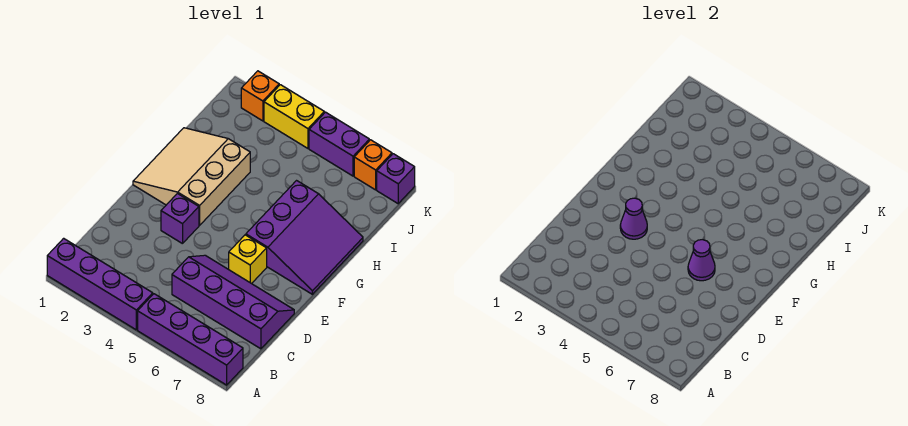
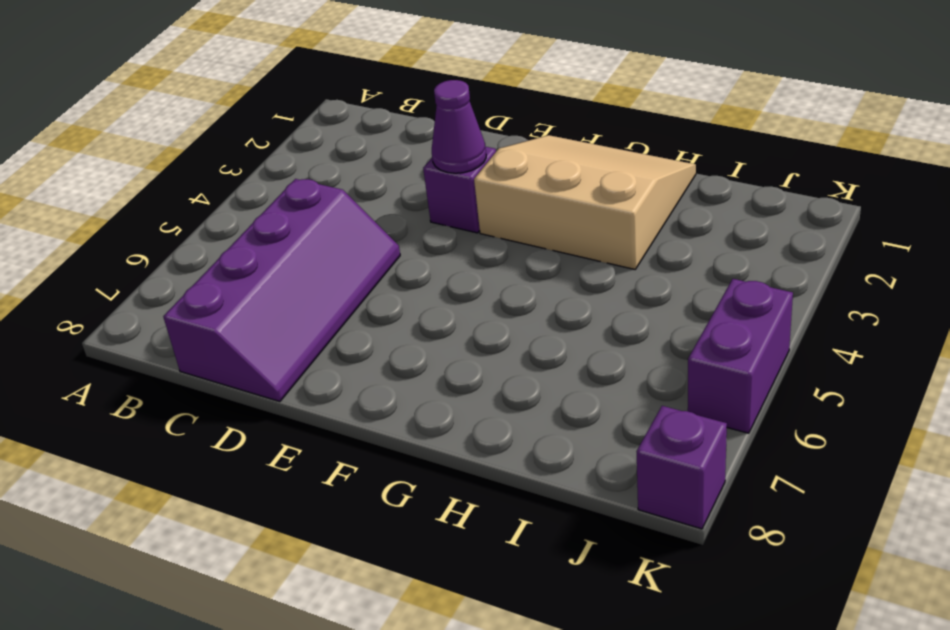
none -> purple brick A1:A4 level 1
none -> purple brick A5:A8 level 1
none -> yellow brick E6 level 1

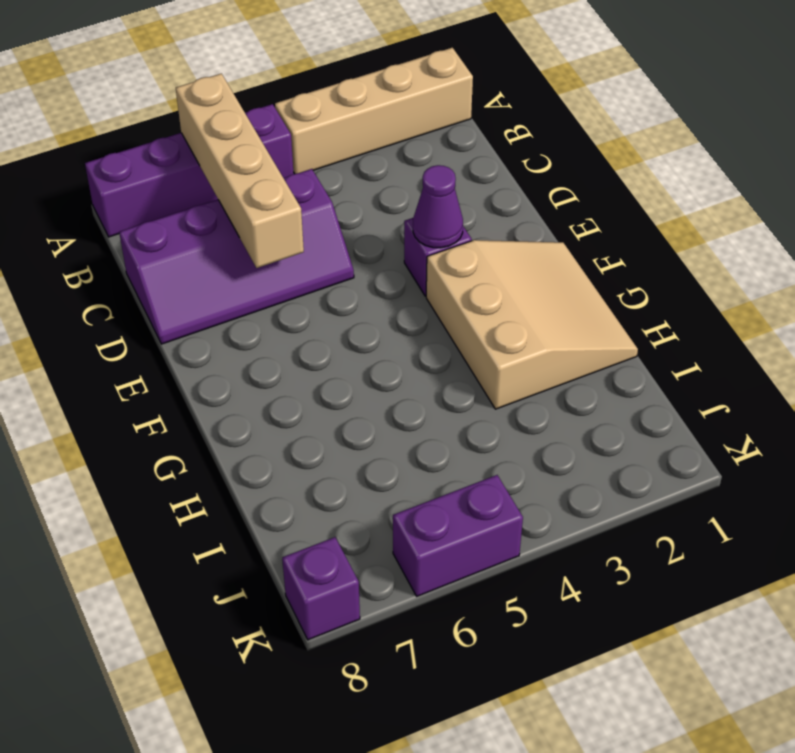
tan brick A1:A4 level 1 -> purple brick A1:A4 level 1
tan brick A6:D6 level 2 -> none
none -> yellow brick E6 level 1
none -> purple slope F6:H8 level 1 top 6
none -> orange brick K2 level 1

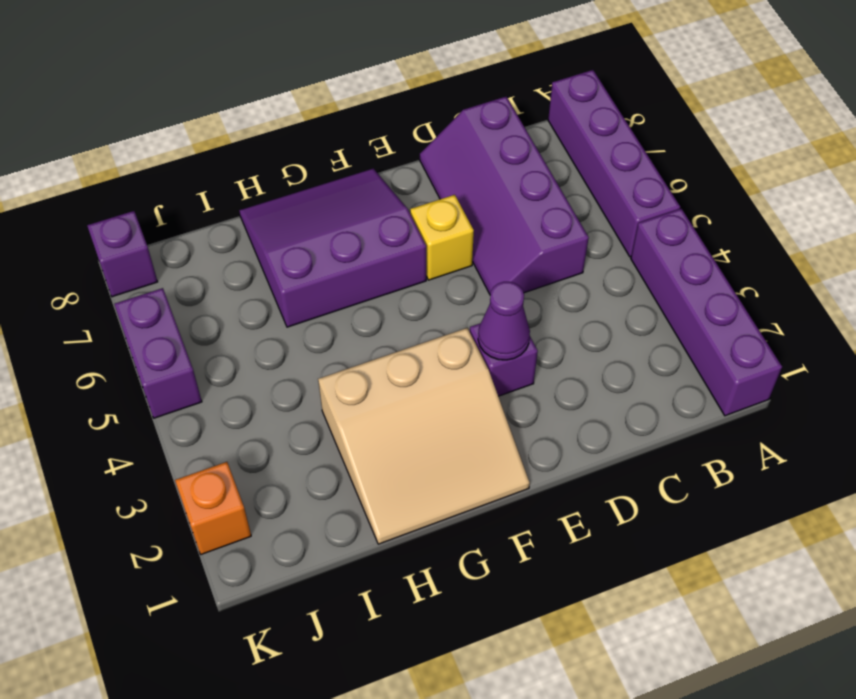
none -> yellow brick K3:K4 level 1
none -> orange brick K7 level 1
none -> purple cone E6 level 2

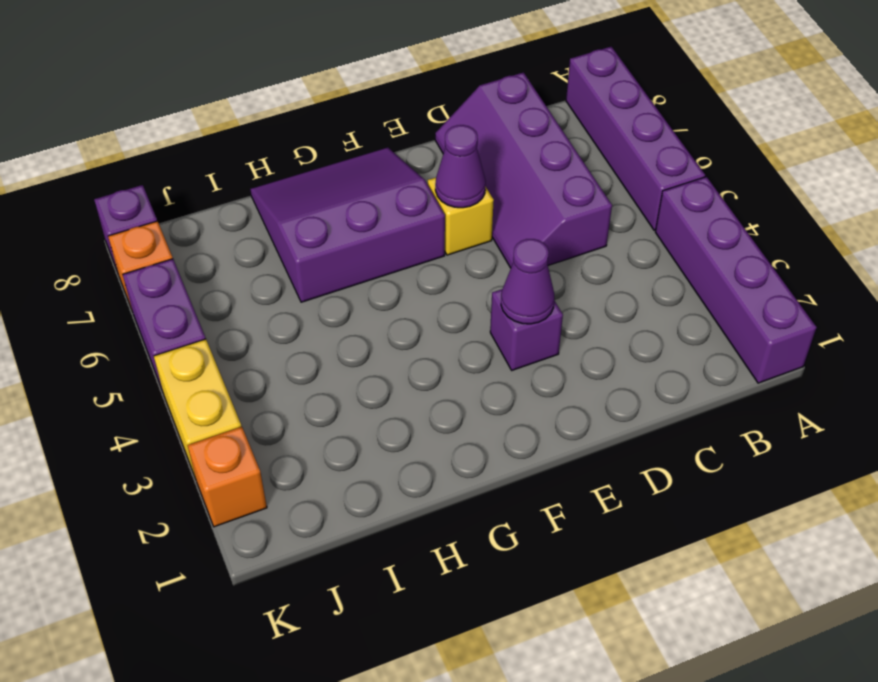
none -> tan slope F1:H3 level 1 top 3

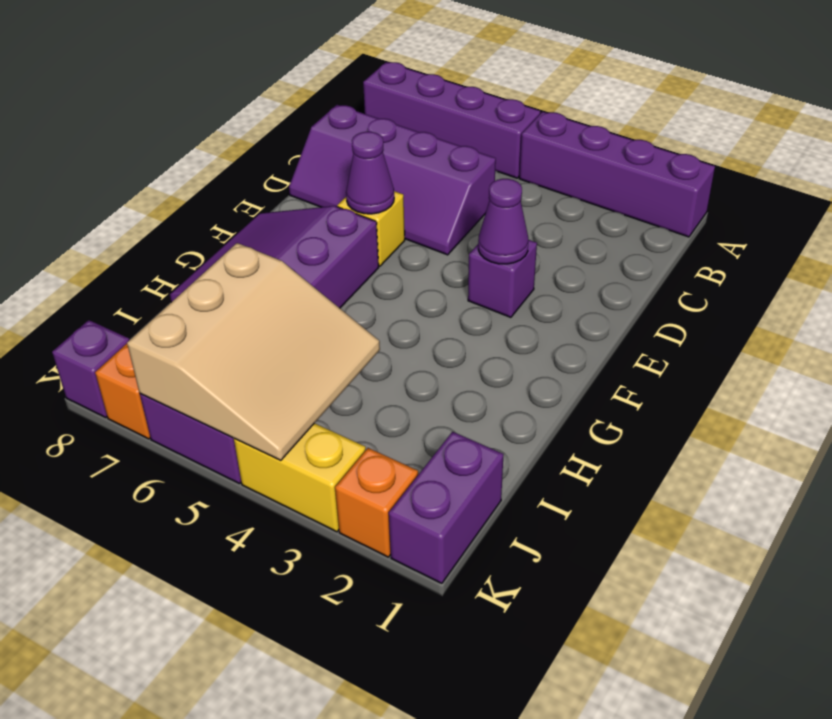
tan slope I4:K6 level 2 top 6 -> tan slope F1:H3 level 1 top 3
purple brick J1:K1 level 1 -> none

